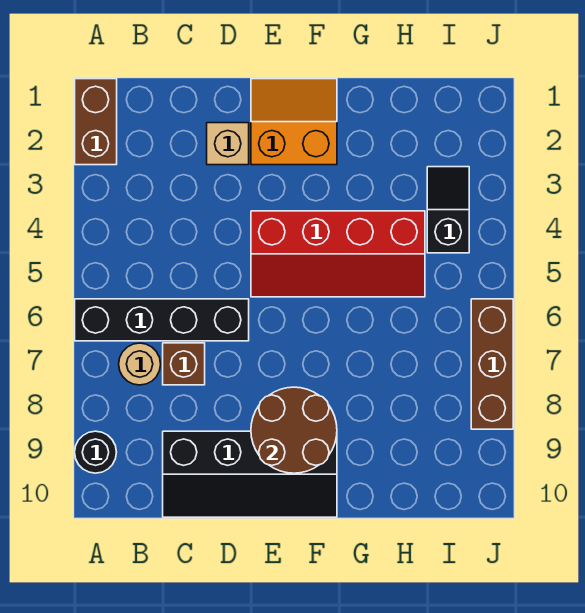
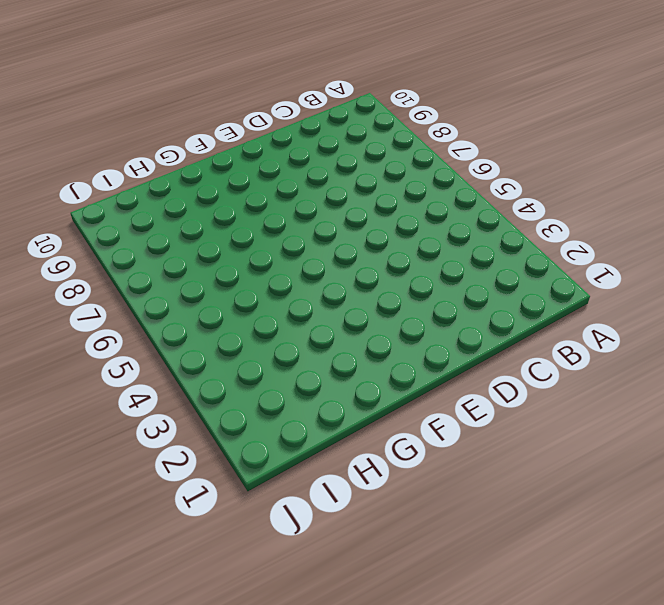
none -> brown brick A1:A2 level 1
none -> black brick A6:D6 level 1
none -> black round brick A9 level 1

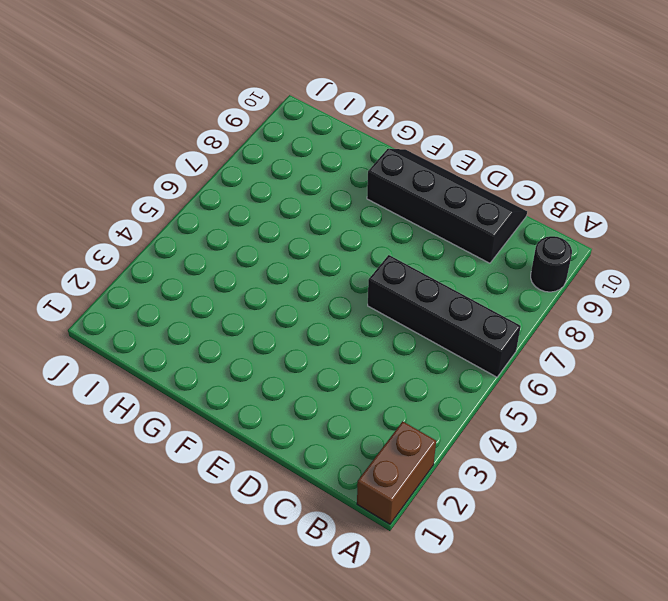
none -> tan round brick B7 level 1
none -> brown brick C7 level 1
none -> tan brick D2 level 1

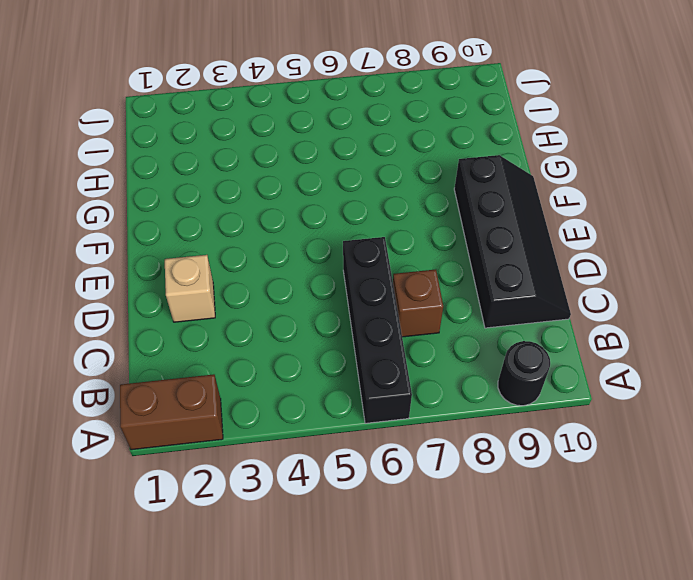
none -> tan round brick B7 level 1
none -> orange slope E1:F2 level 1 top 2
none -> red slope E4:H5 level 1 top 4

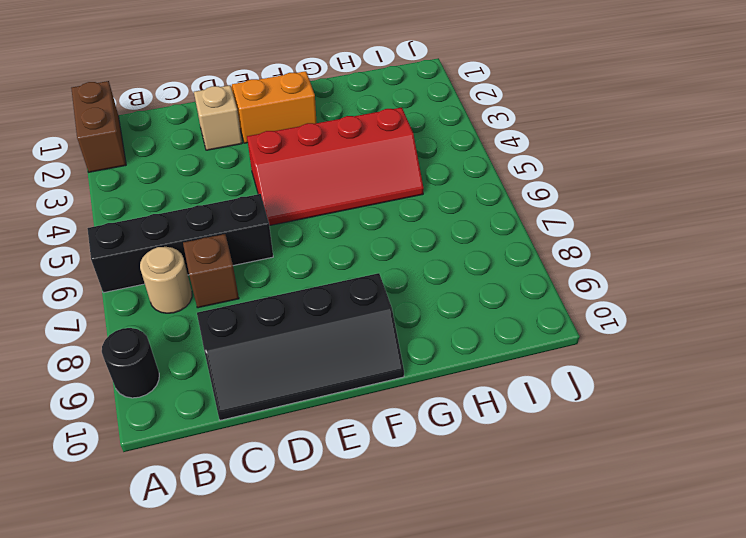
none -> black slope I3:I4 level 1 top 4
none -> brown brick J6:J8 level 1
none -> brown round brick E8:F9 level 2

